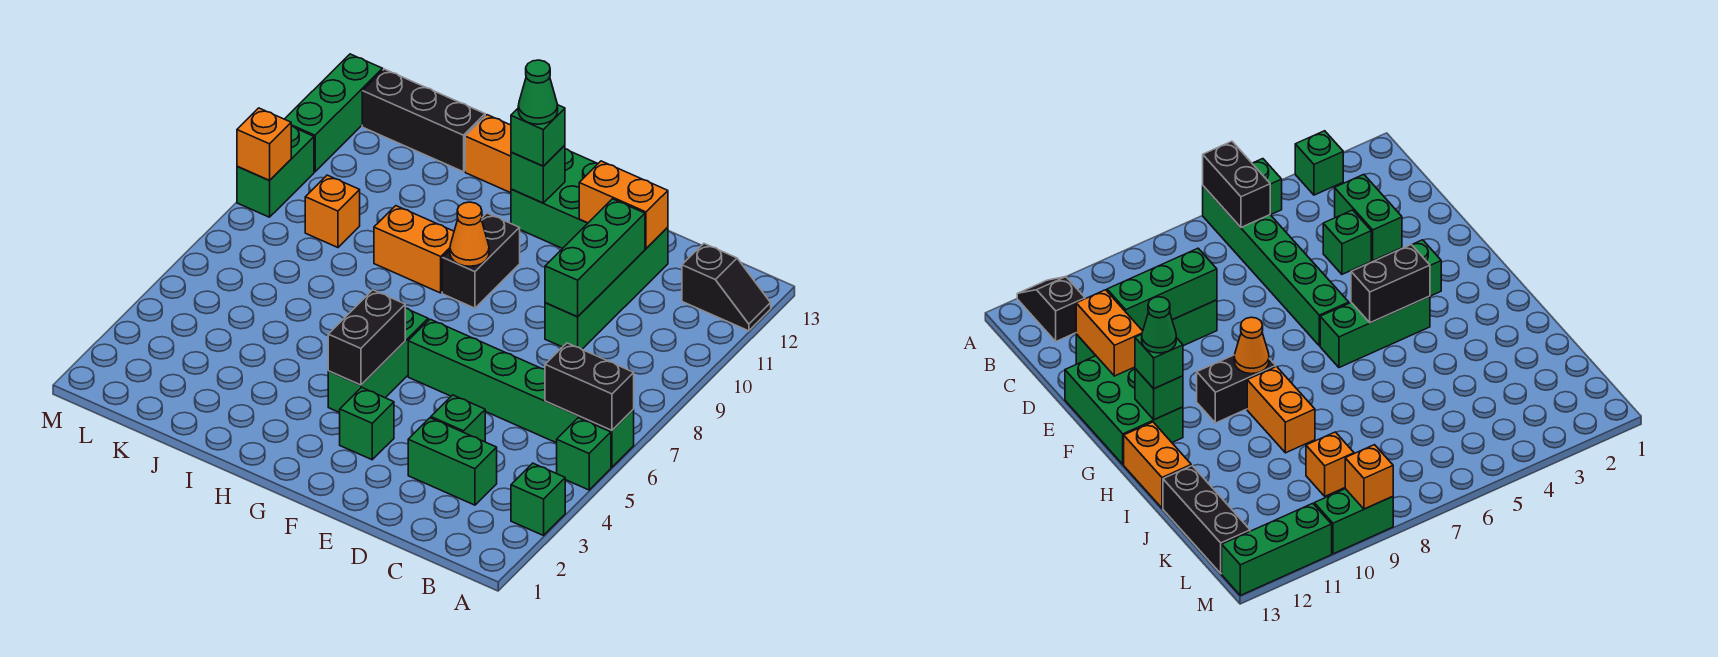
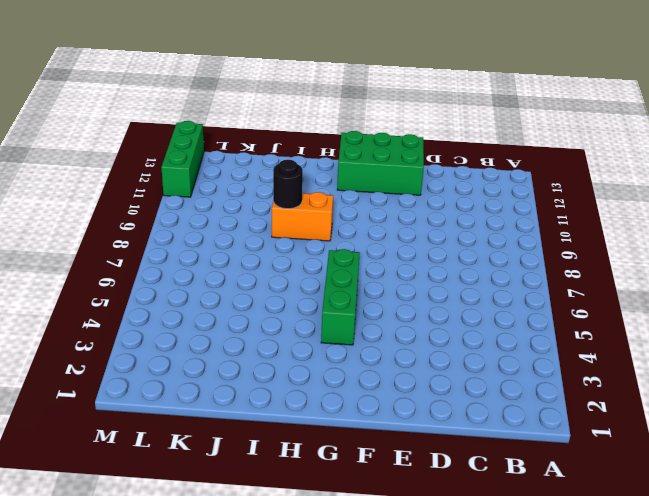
black round brick I9 level 2 -> none
none -> green brick A3 level 1
none -> green brick A5 level 1
none -> green brick A6:F6 level 1

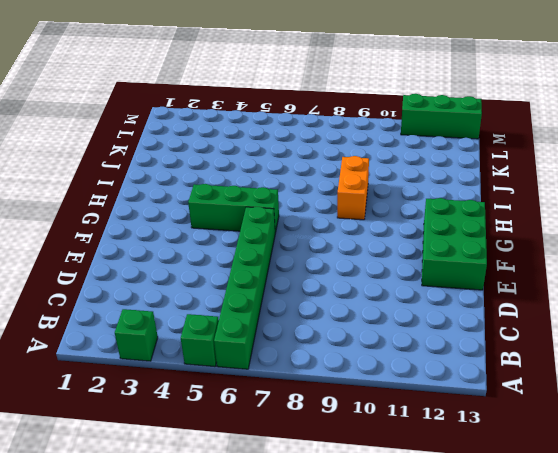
none -> black slope A12:B12 level 1 top B
none -> green brick C3:D3 level 1
none -> green brick D4 level 1

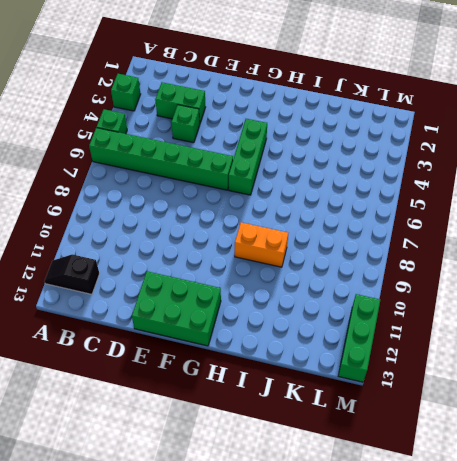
none -> green brick D9:D12 level 1
none -> green brick F3 level 1
none -> black brick G9:G10 level 1

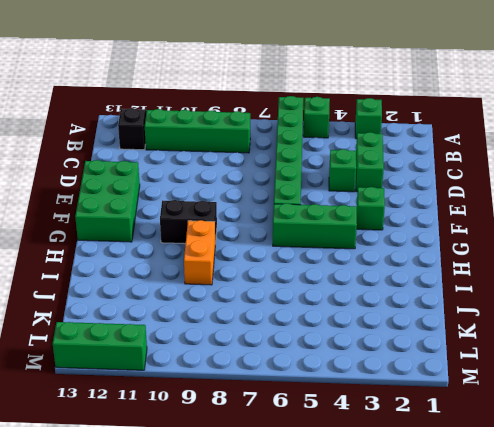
green brick B8:B11 level 1 -> green brick D9:D12 level 1
none -> orange brick H13:I13 level 1
none -> black brick J13:L13 level 1
none -> orange brick K9 level 1

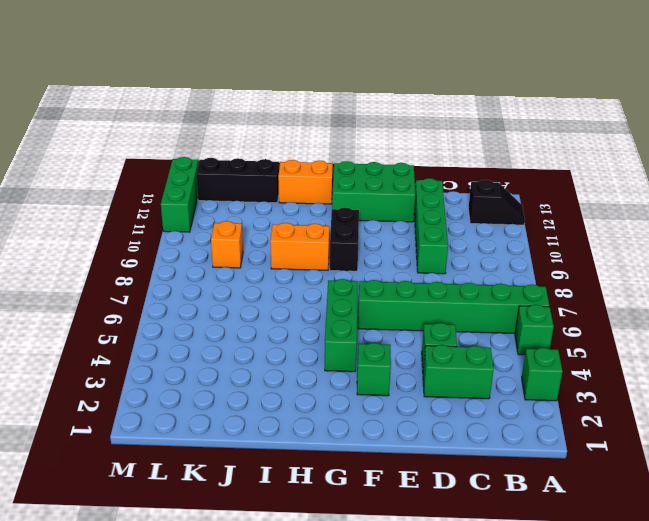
none -> green brick M9:M10 level 1
none -> black brick A6:B6 level 2
none -> green brick D9:D11 level 2

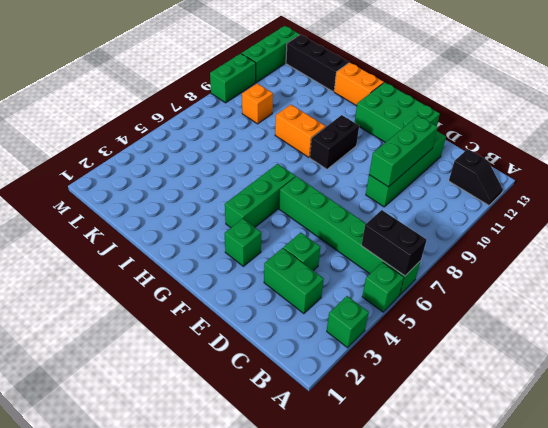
none -> orange brick D12:E12 level 2
none -> black brick G4:G5 level 2
none -> orange cone G9 level 2

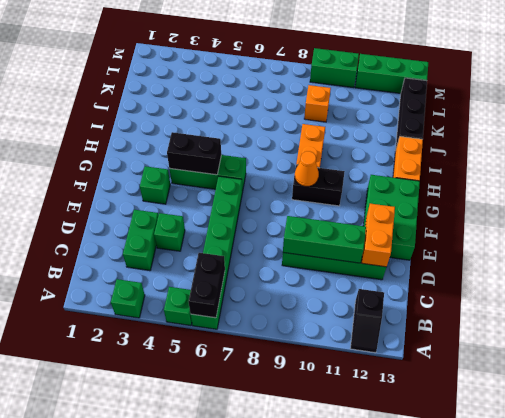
none -> green brick G12 level 2
none -> orange brick M9 level 2
none -> green brick G12 level 3

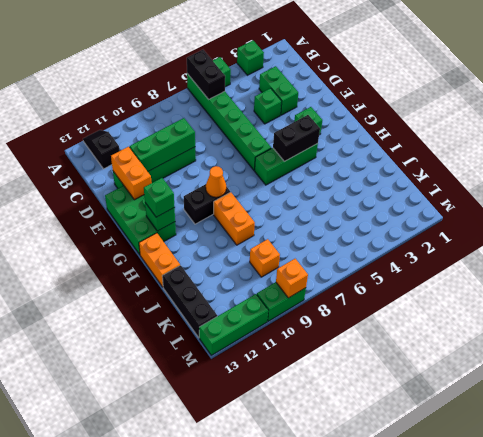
none -> green cone G12 level 4

